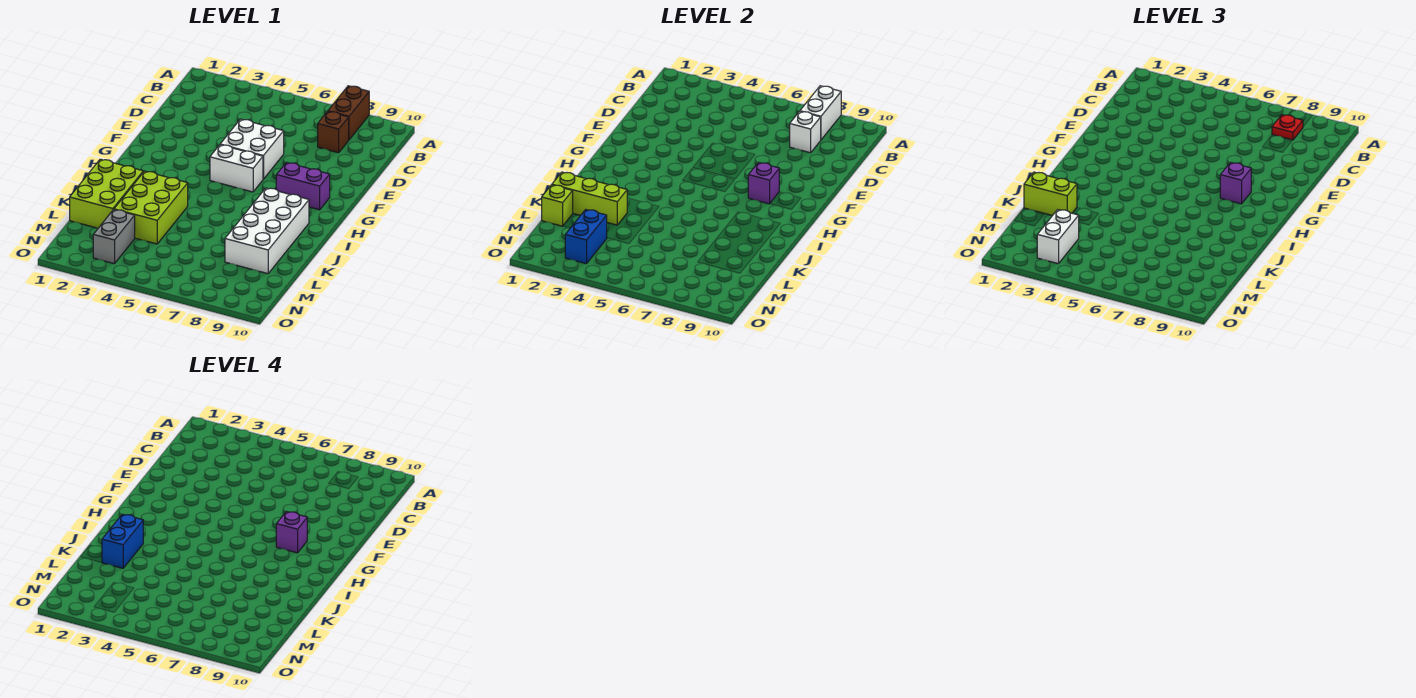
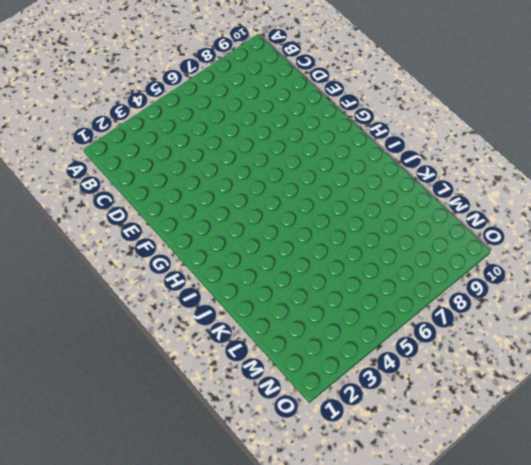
none -> brown brick A8:B8 level 1
none -> brown brick C8 level 1
none -> white brick E5:F6 level 1

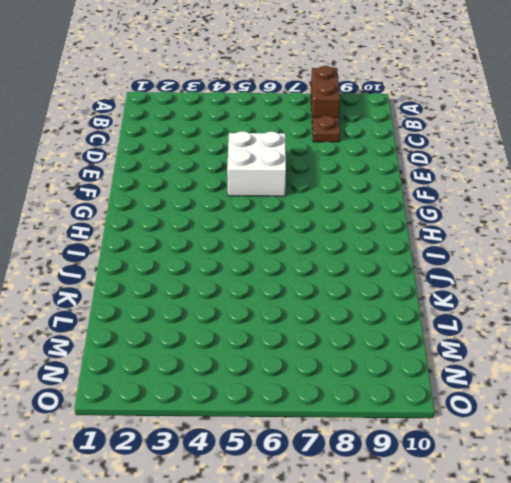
brown plate C8 level 1 -> brown brick C8 level 1
none -> white brick G5:G6 level 1
none -> purple brick G8:G9 level 1
none -> white brick I8:L9 level 1

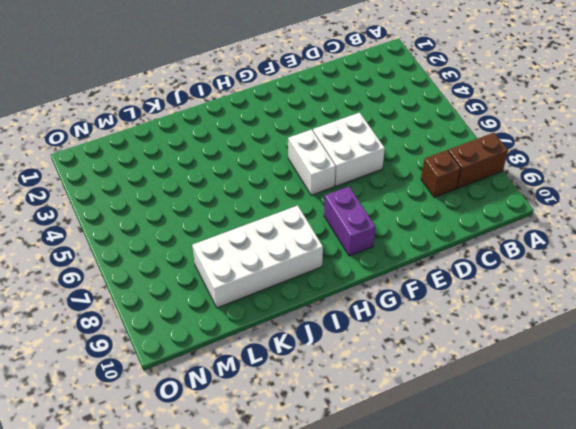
none -> lime brick J1:L2 level 1
none -> lime brick J3:L4 level 1
none -> grey brick M3:N3 level 1

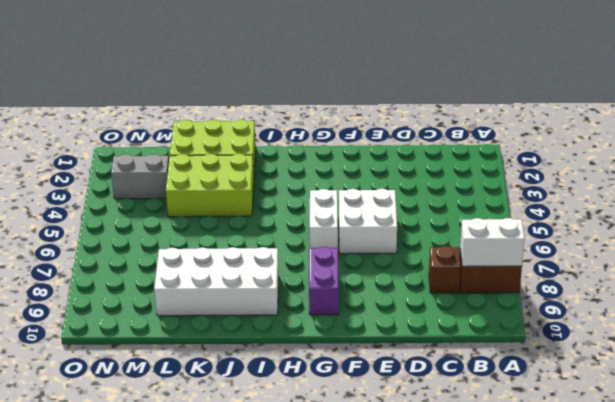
none -> white brick C8 level 2
none -> purple brick G8 level 2
none -> lime brick K1:K3 level 2

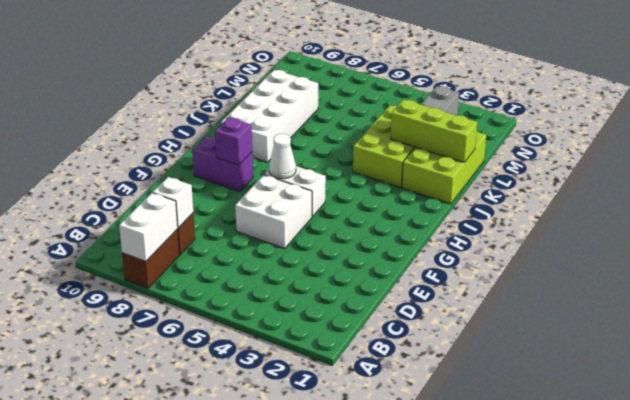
white cone G6 level 2 -> none
none -> lime brick L1 level 2
none -> blue brick M3:N3 level 2
none -> red plate B8 level 3

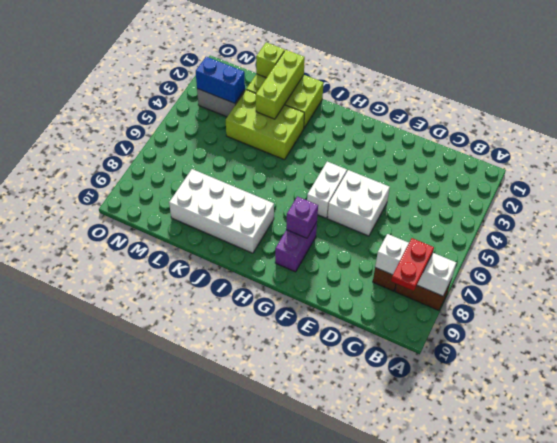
red plate B8:B9 level 3 -> red plate B8 level 3
none -> purple brick G8 level 3
none -> lime brick K1:K2 level 3
none -> white brick M3:N3 level 3

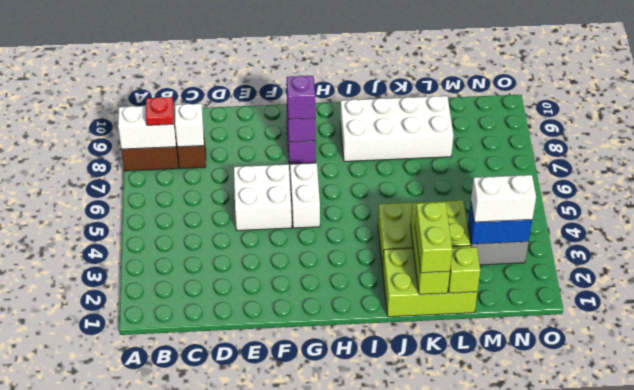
none -> purple brick G8 level 4
none -> blue brick J2:K2 level 4

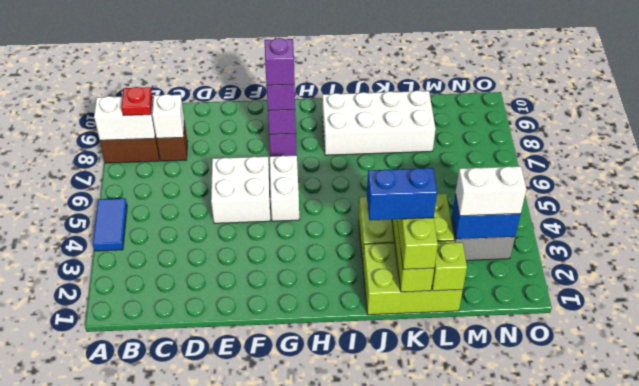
blue tile A4:A5 level 1 -> none

